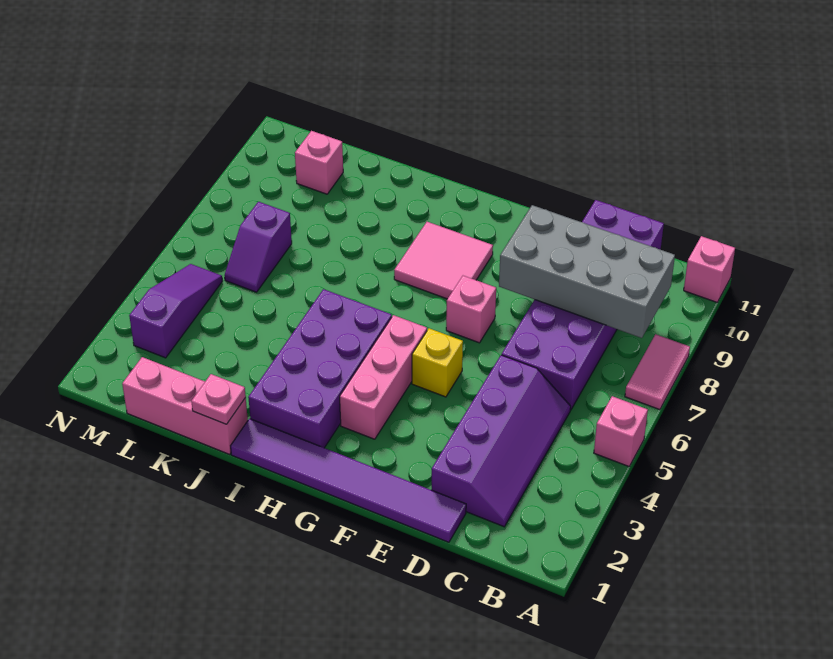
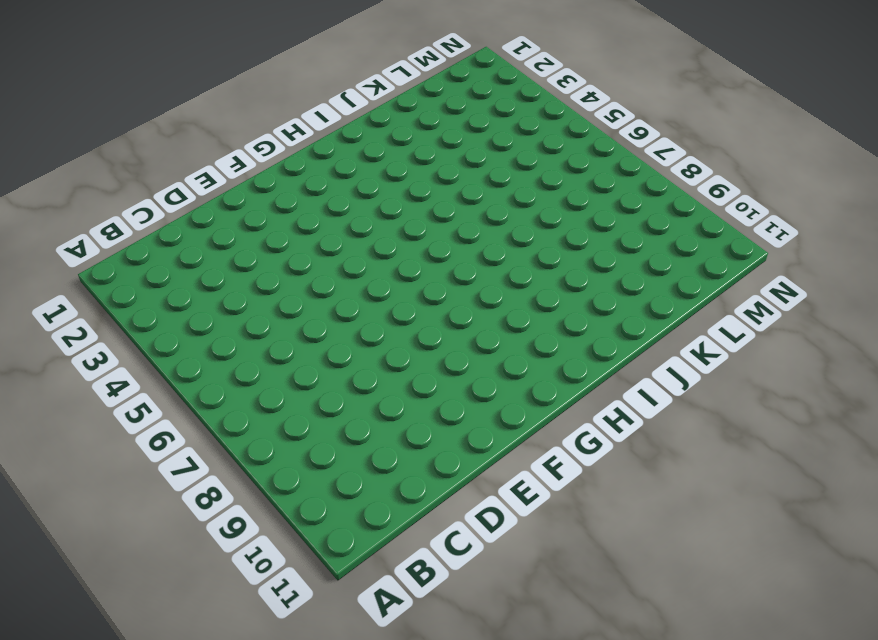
none -> pink brick A5 level 1
none -> pink tile A7:A8 level 1
none -> pink brick A11 level 1

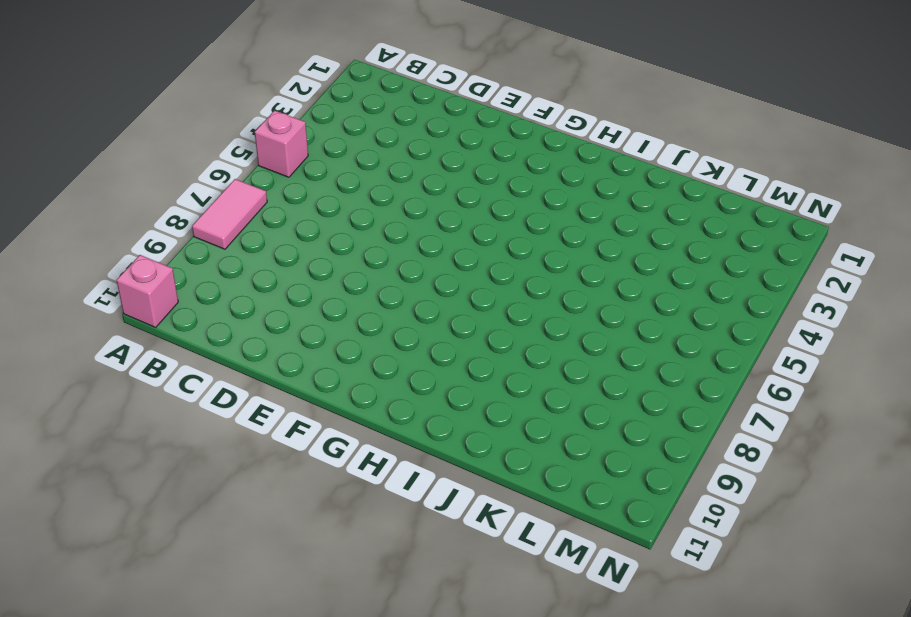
none -> purple slope C2:D5 level 1 top D
none -> purple brick C6:D11 level 1
none -> purple tile D1:I1 level 1

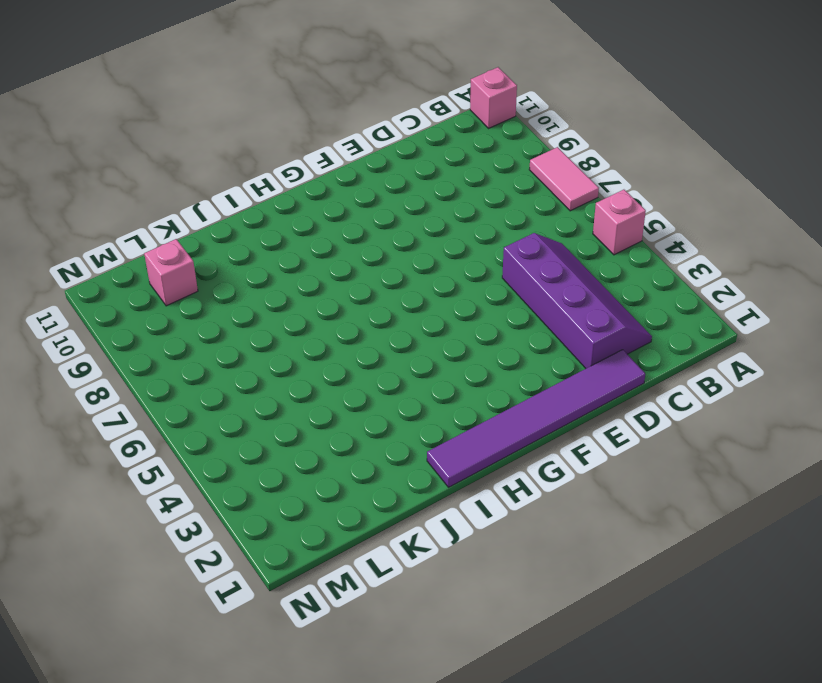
none -> purple brick C6:D11 level 1
none -> yellow brick F5 level 1
none -> pink brick F7 level 1

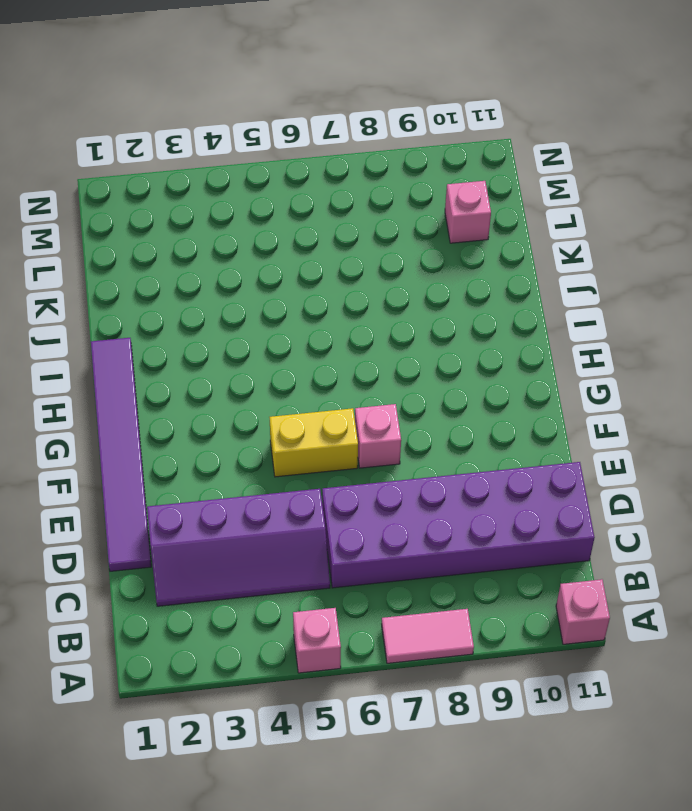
yellow brick F5:F6 level 1 -> yellow brick F5 level 1
none -> pink brick G3:G5 level 1
none -> pink tile G8:H9 level 1
none -> purple brick H2:I5 level 1

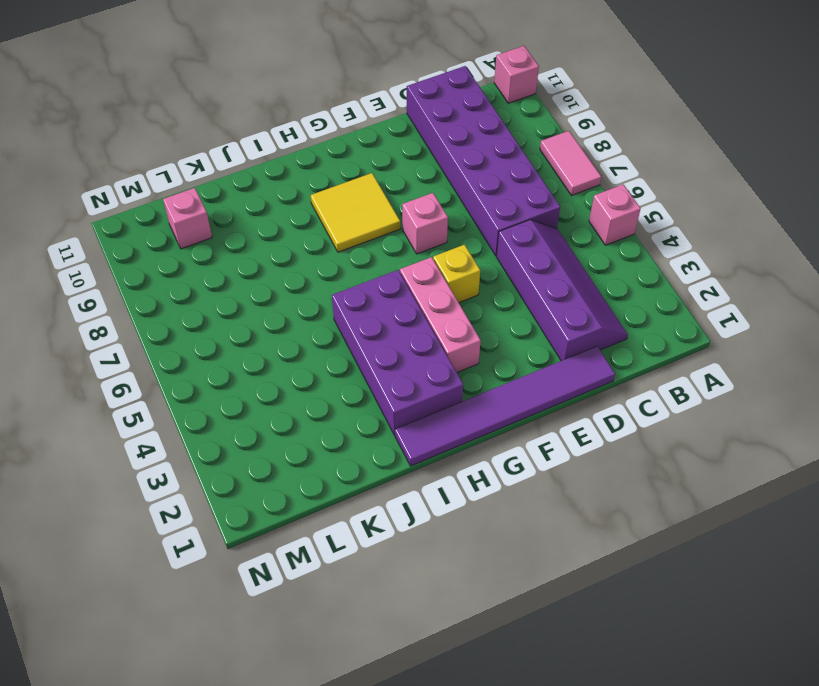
yellow tile G8:H9 level 1 -> pink tile G8:H9 level 1
none -> pink brick J1:L1 level 1
none -> purple slope L6:L7 level 1 top 7
none -> purple slope M3:M5 level 1 top 3

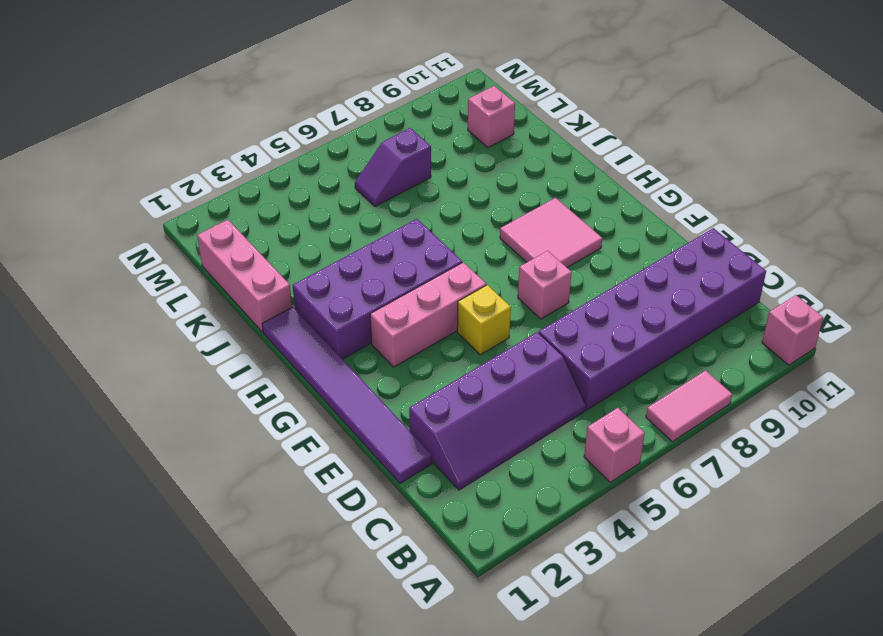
none -> purple slope M3:M5 level 1 top 3
none -> grey brick B8:E9 level 2
none -> pink plate J1 level 2

